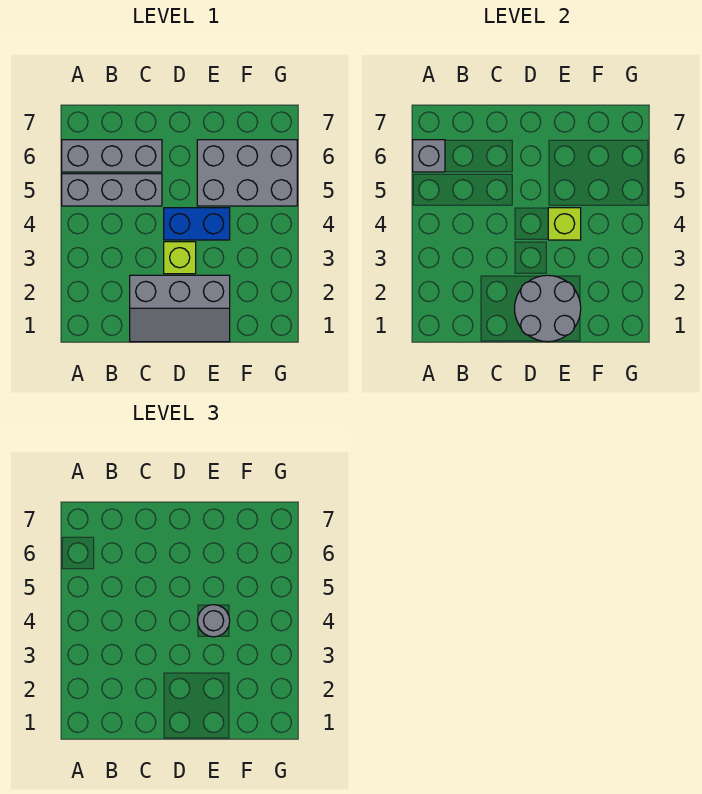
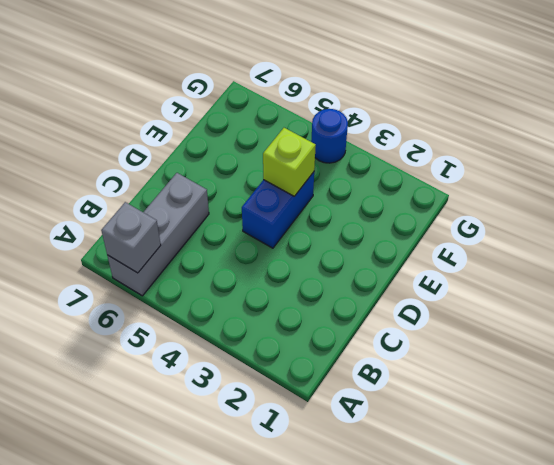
blue round brick G4 level 1 -> none
none -> grey brick A5:C5 level 1
none -> grey slope C1:E2 level 1 top 2

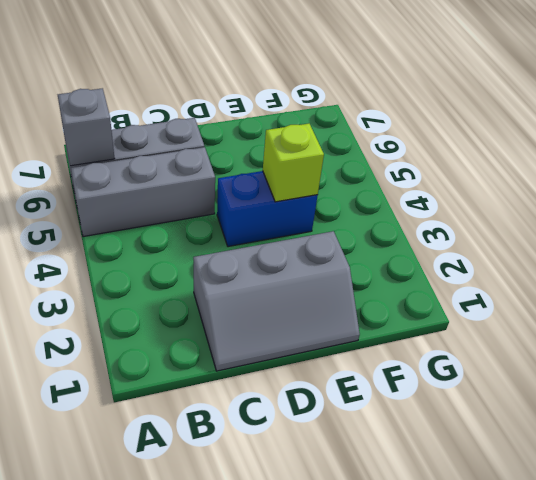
none -> lime brick D3 level 1
none -> grey brick E5:G6 level 1

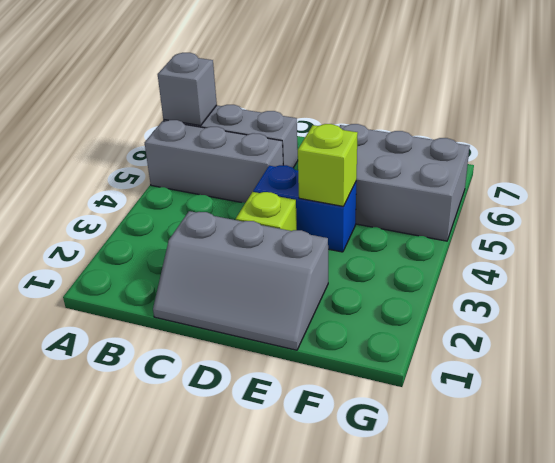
none -> grey round brick D1:E2 level 2
none -> grey round brick E4 level 3

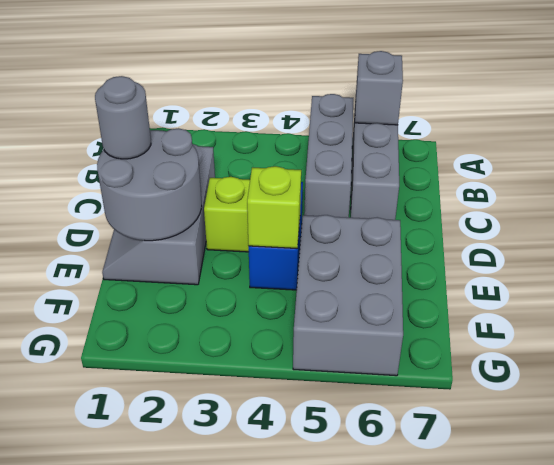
grey round brick D1 level 3 -> grey round brick E4 level 3

